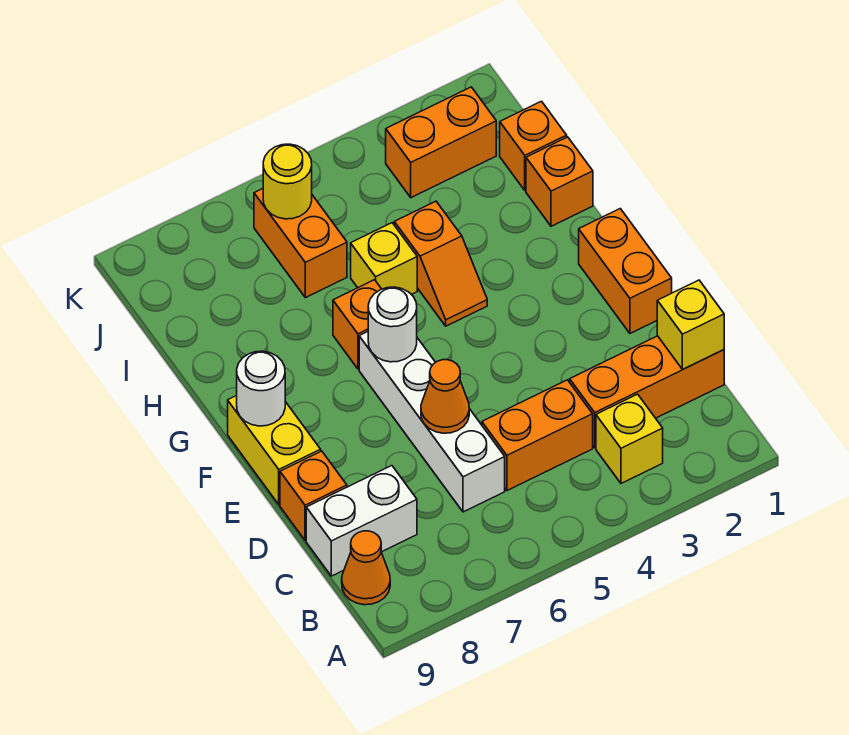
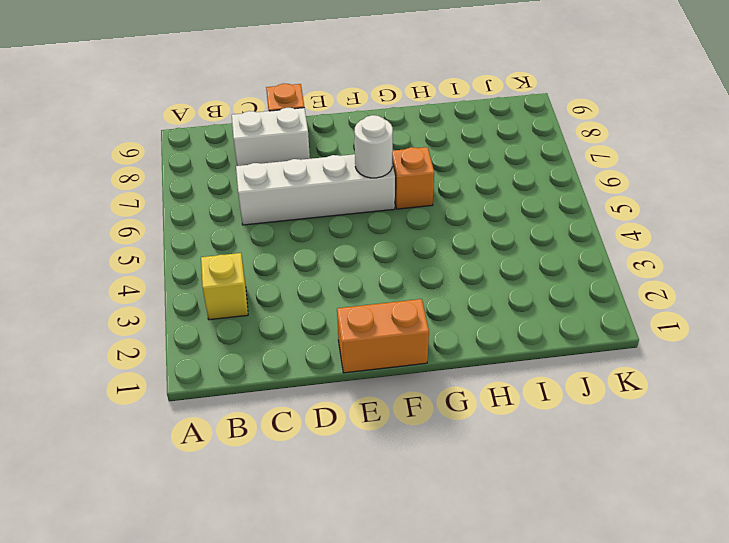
white brick C8:D8 level 1 -> white brick C8:C9 level 1
none -> orange cone B9 level 1
none -> orange brick C1:C3 level 1
none -> orange brick C4:C5 level 1

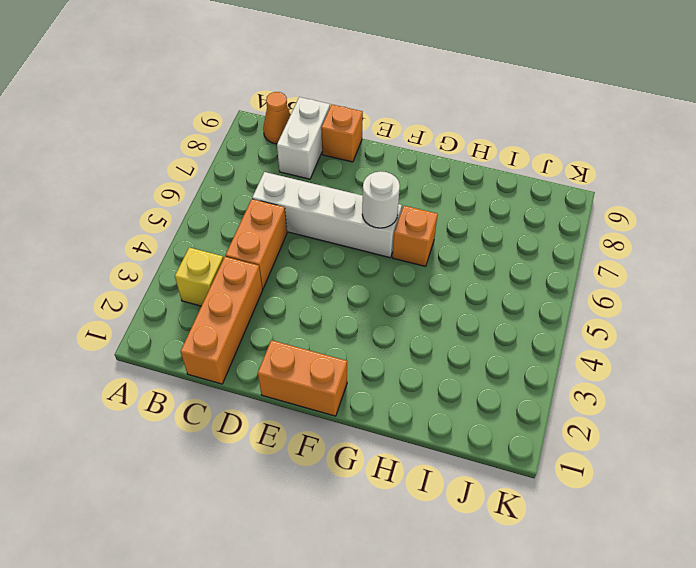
none -> yellow brick E9:F9 level 1
none -> orange slope G4:H4 level 1 top H
none -> orange brick H1 level 1

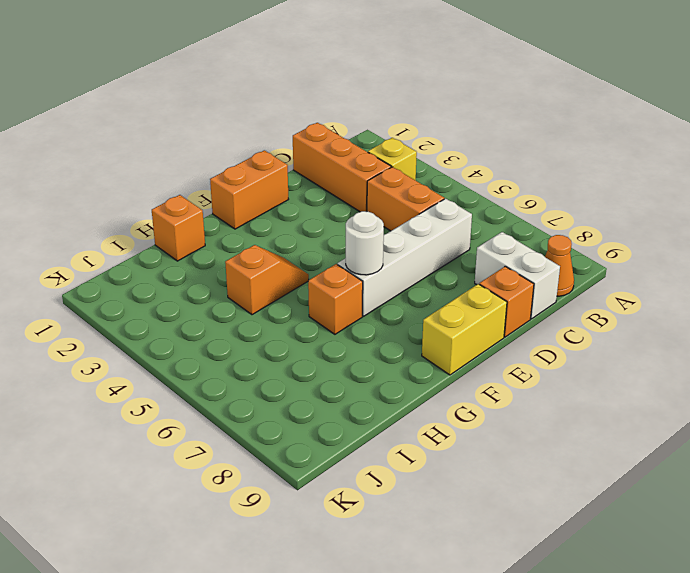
none -> yellow brick H5 level 1
none -> orange brick I1 level 1
none -> orange brick I6:J6 level 1

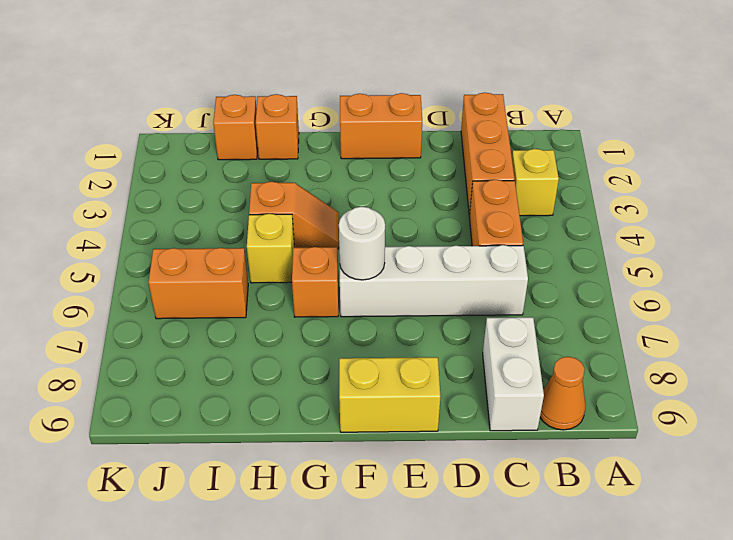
none -> orange brick D9 level 1
none -> orange brick J2:J3 level 1
none -> yellow brick C1 level 2

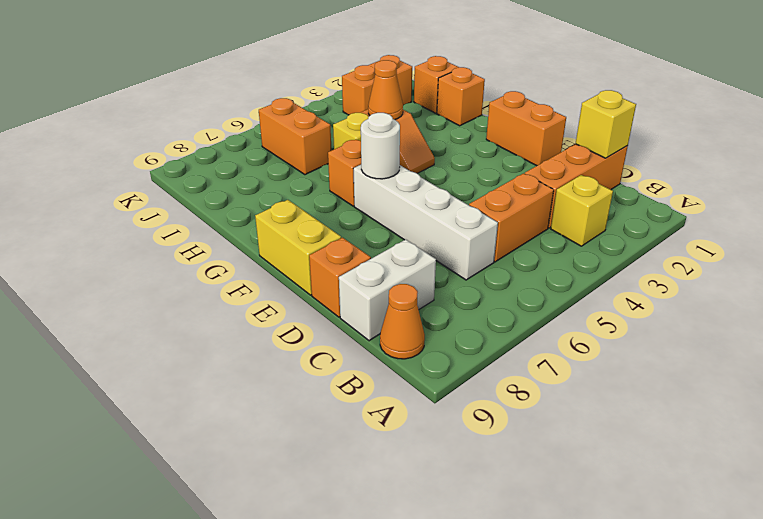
orange cone H4 level 2 -> orange cone D6 level 2
none -> white round brick F9 level 2
none -> yellow round brick J6 level 2

